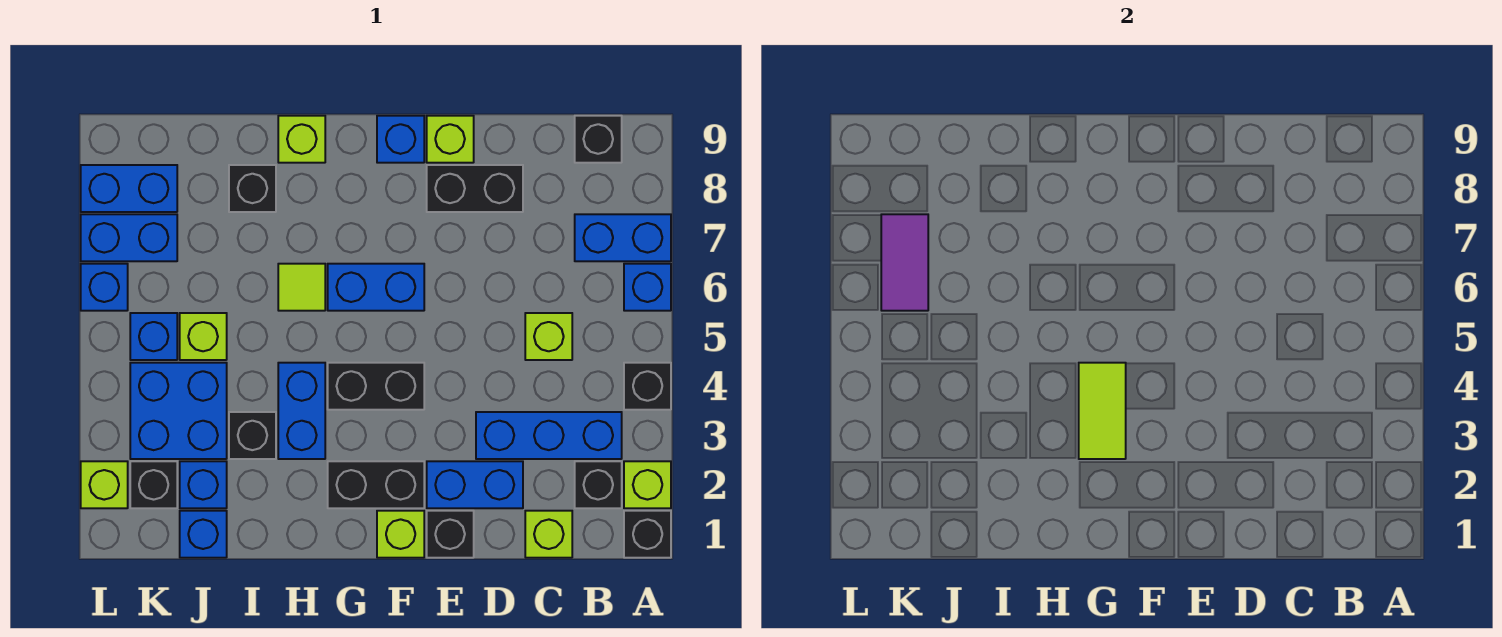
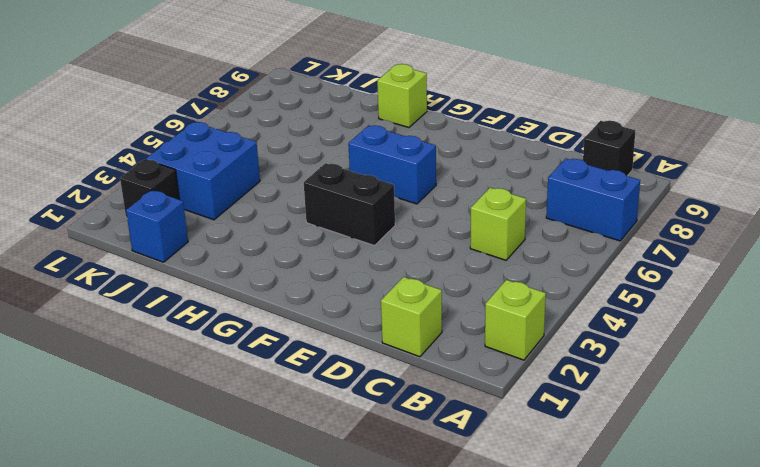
none -> black brick A1 level 1
none -> black brick A4 level 1
none -> blue brick A6 level 1
none -> black brick B2 level 1

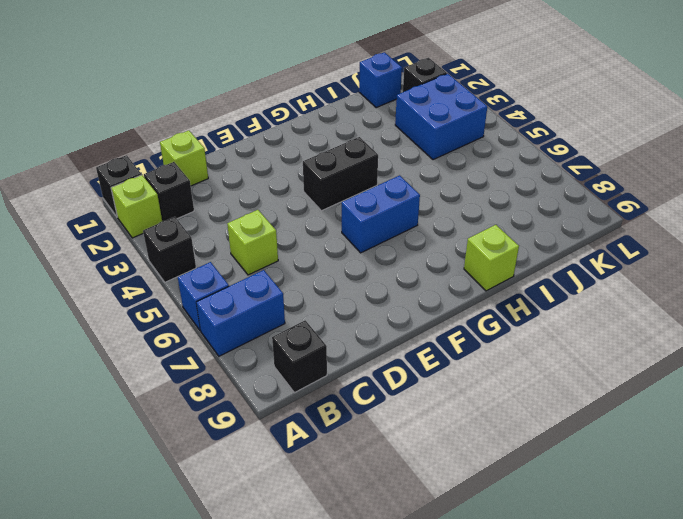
none -> blue brick B3:D3 level 1
none -> blue brick D2:E2 level 1
none -> black brick D8:E8 level 1
none -> black brick E1 level 1

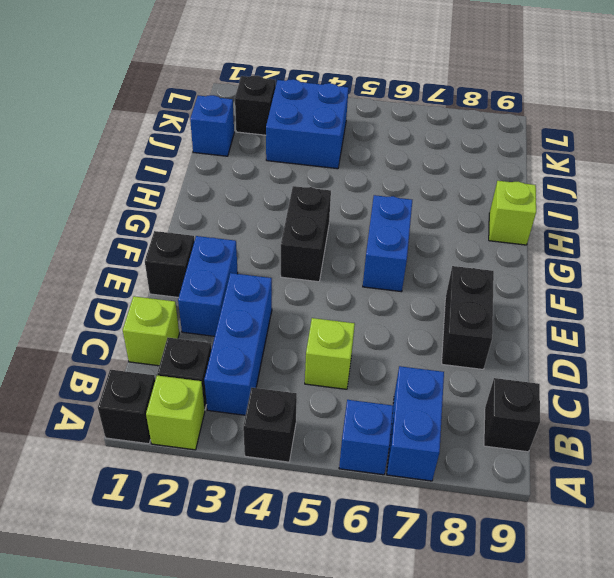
none -> lime brick E9 level 1
none -> lime brick F1 level 1
none -> black brick F2:G2 level 1
none -> blue brick F9 level 1

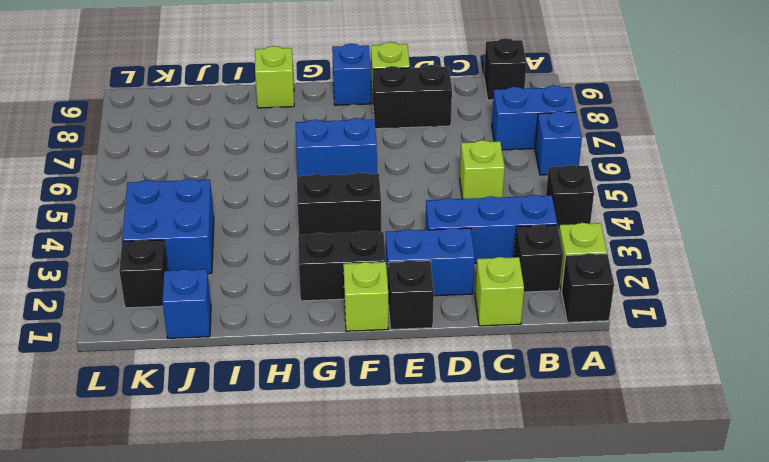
none -> blue brick H3:H4 level 1
none -> lime tile H6 level 1
none -> black brick I3 level 1
none -> black brick I8 level 1

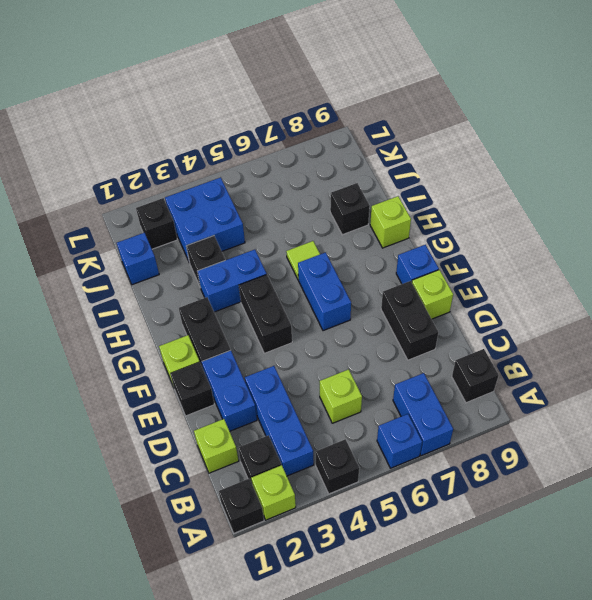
none -> blue brick J2 level 1
none -> lime brick J5 level 1
none -> blue brick K5 level 1
none -> blue brick K7:L7 level 1

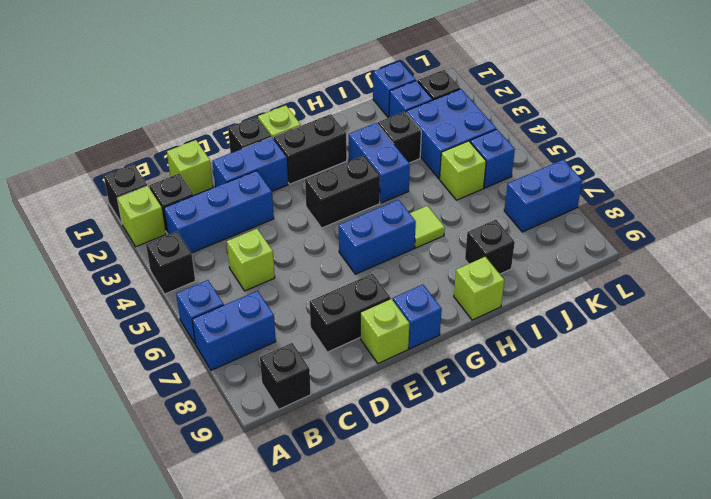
none -> blue brick K8:L8 level 1
none -> lime brick L2 level 1
none -> blue brick L6 level 1
none -> lime tile G3:G4 level 2

